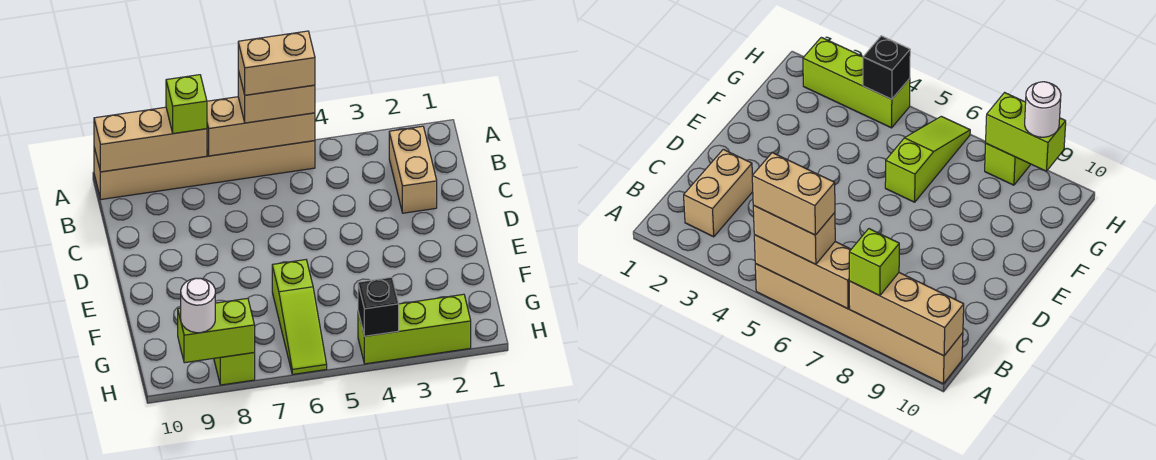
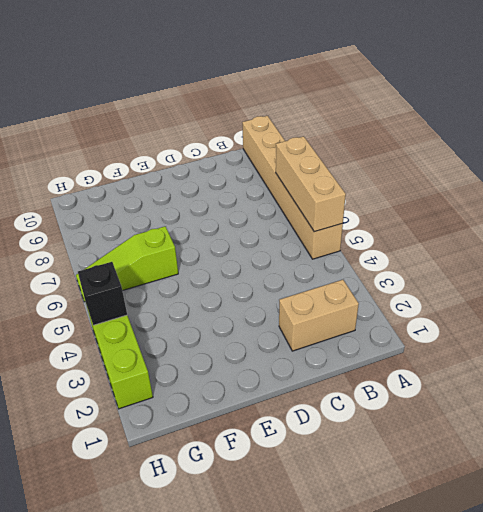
none -> lime brick H8 level 1
none -> tan brick A8:A10 level 2
none -> lime brick H8:H9 level 2

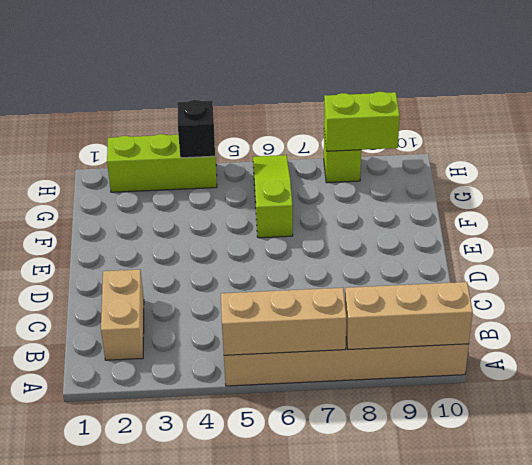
none -> tan brick A5:A6 level 3
none -> lime brick A8 level 3
none -> white round brick H9 level 3

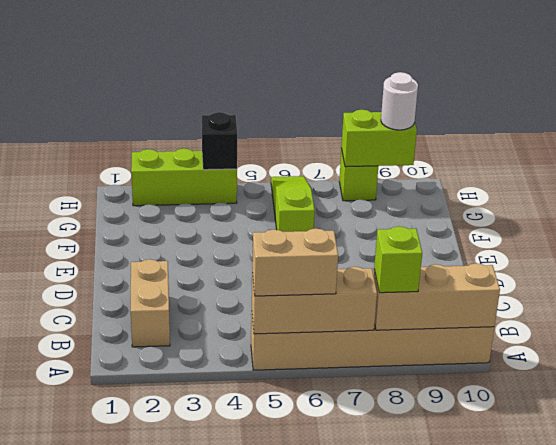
none -> tan brick A5:A6 level 4

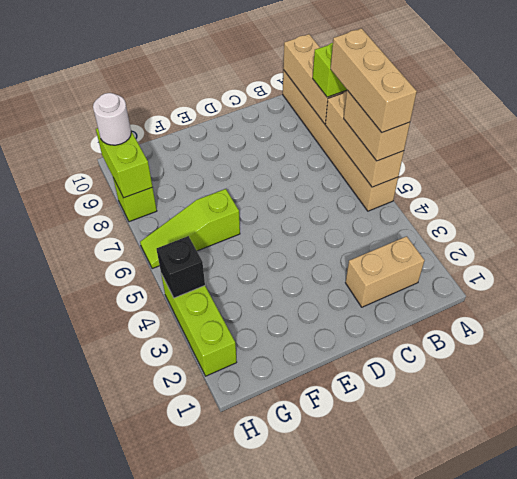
tan brick A5:A7 level 4 -> tan brick A5:A6 level 4

